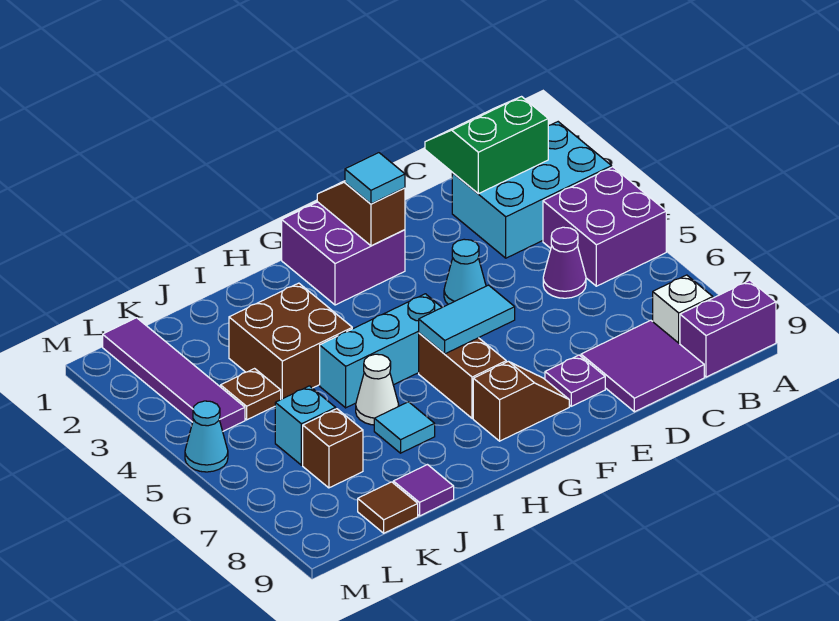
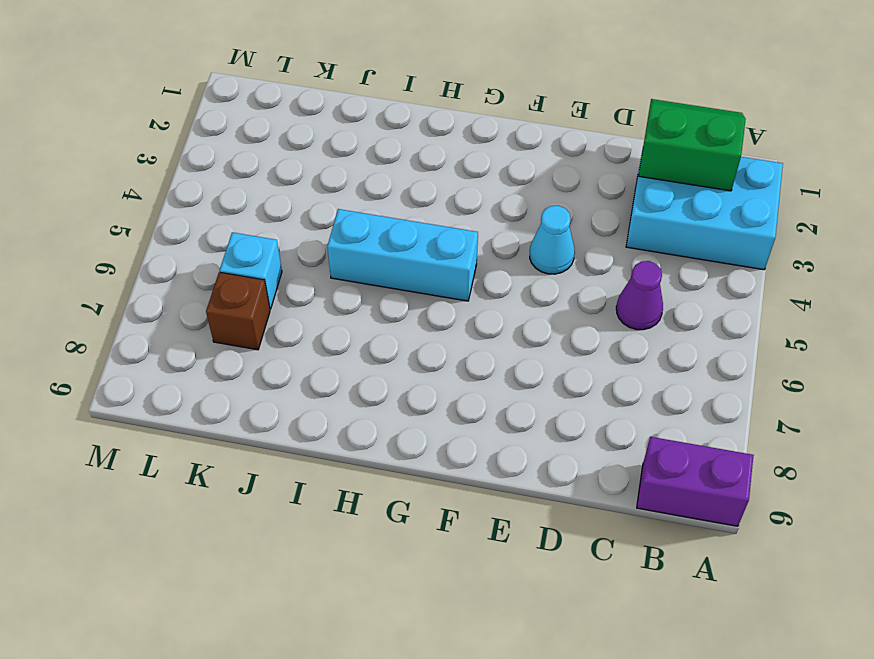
none -> purple brick A4:B5 level 1
none -> white brick B8 level 1
none -> purple tile C8:D9 level 1

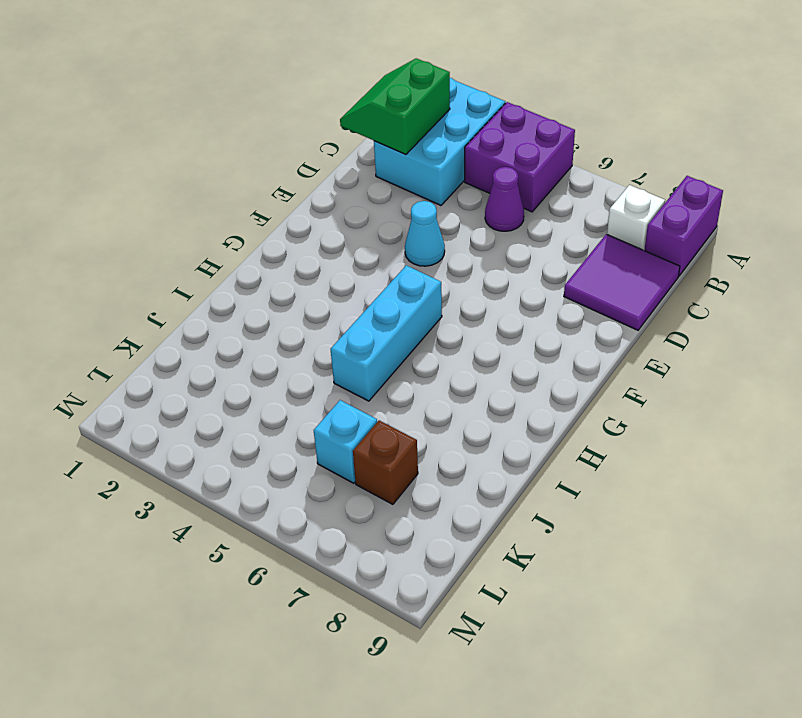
none -> purple plate E8 level 1
none -> purple brick F1:G2 level 1
none -> brown slope F8:G8 level 1 top G

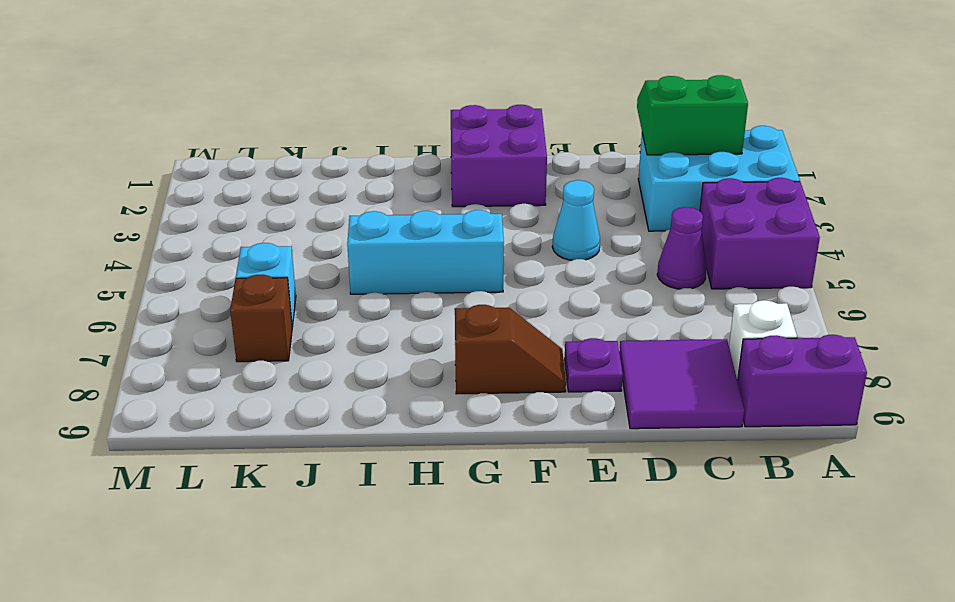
none -> brown brick G6:G7 level 1
none -> brown brick I3:J4 level 1
none -> white cone I6 level 1

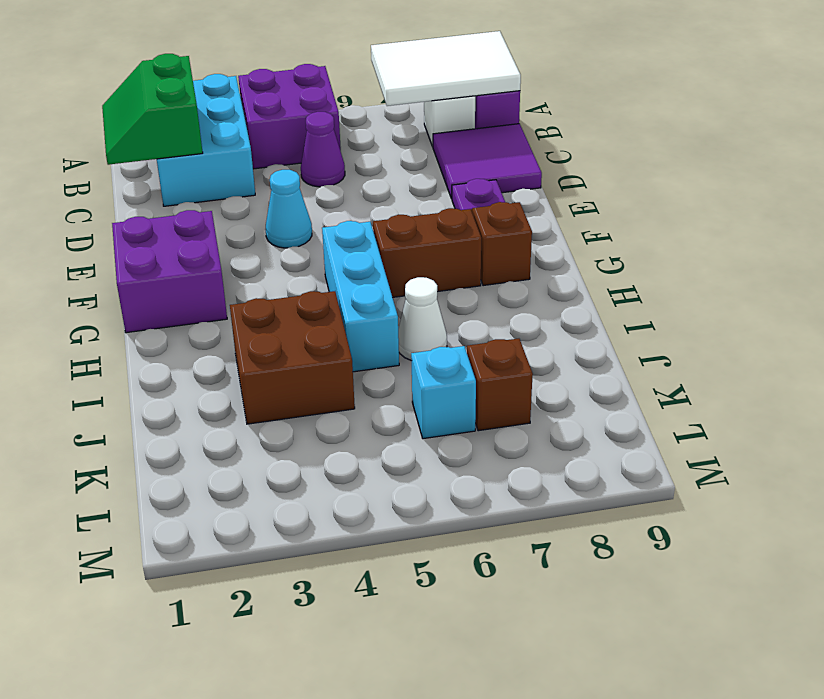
white tile A7:B9 level 2 -> none
none -> cyan tile I7 level 1
none -> purple tile J9 level 1
none -> brown plate K4 level 1

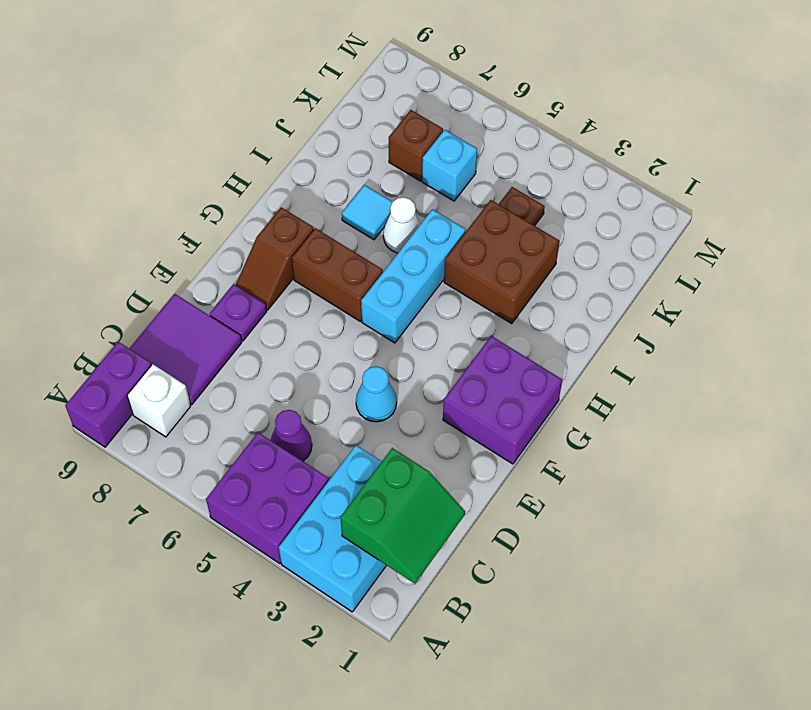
none -> purple tile J9 level 1
none -> brown tile K9 level 1
none -> purple tile L1:L4 level 1

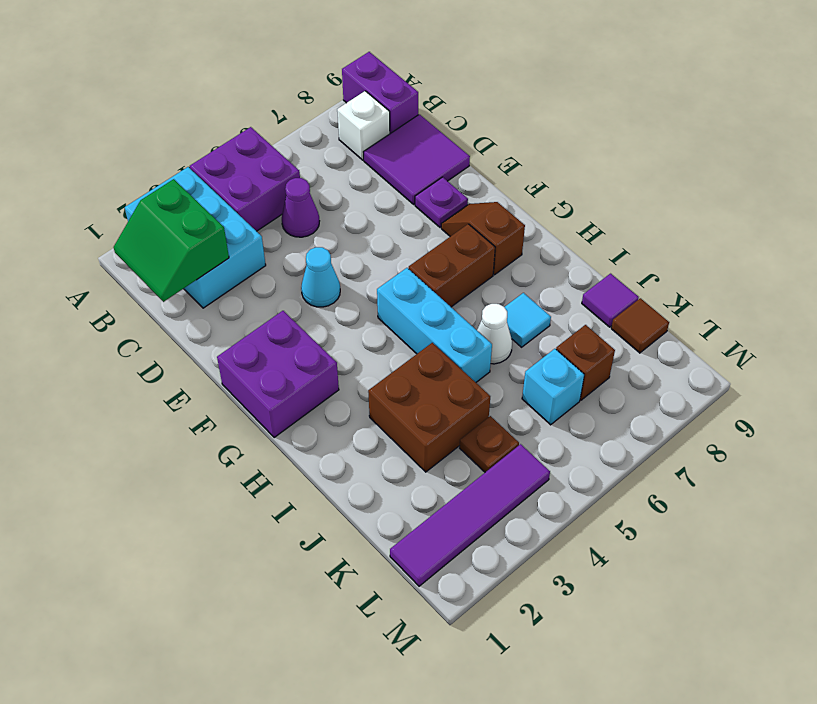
none -> cyan cone M5 level 1
none -> brown slope F1:F2 level 2 top 2
none -> cyan tile F6:G6 level 2

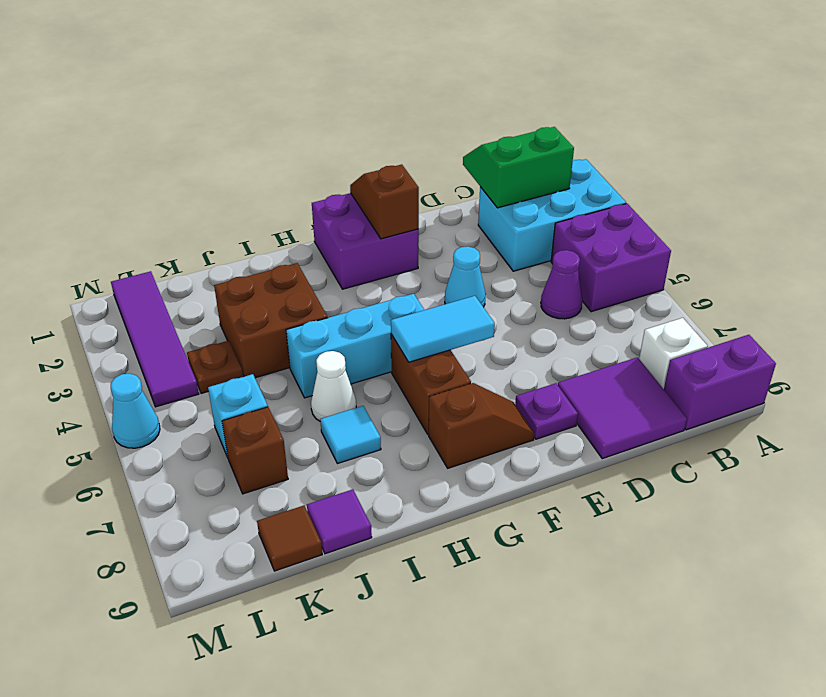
none -> cyan tile F2 level 3

